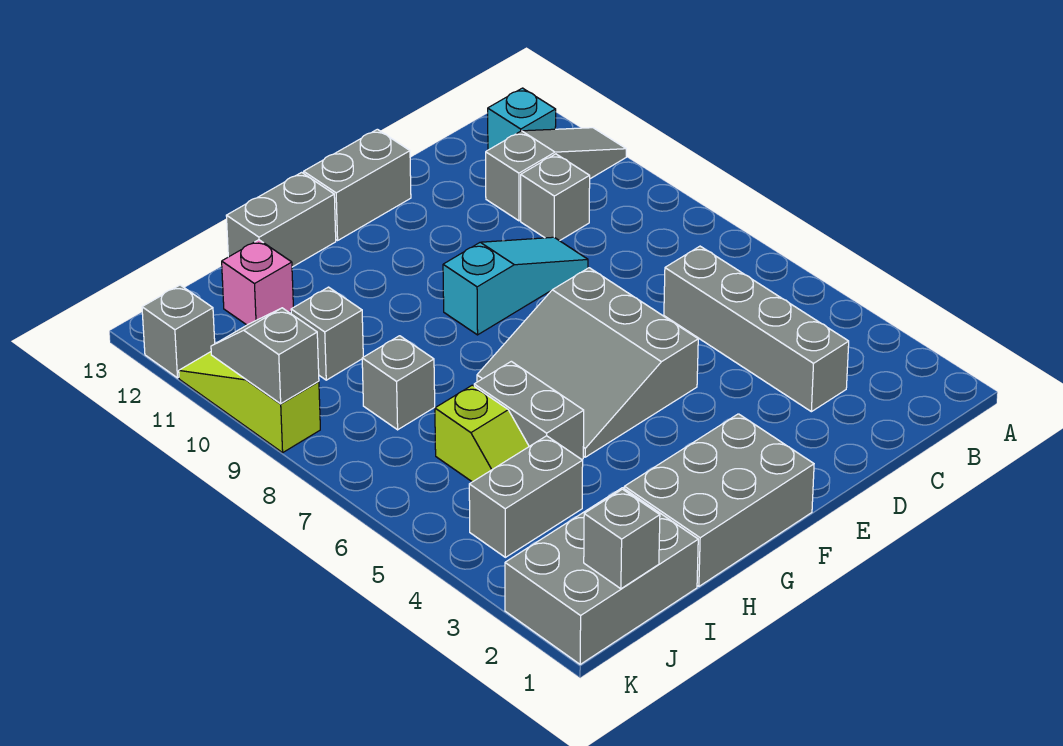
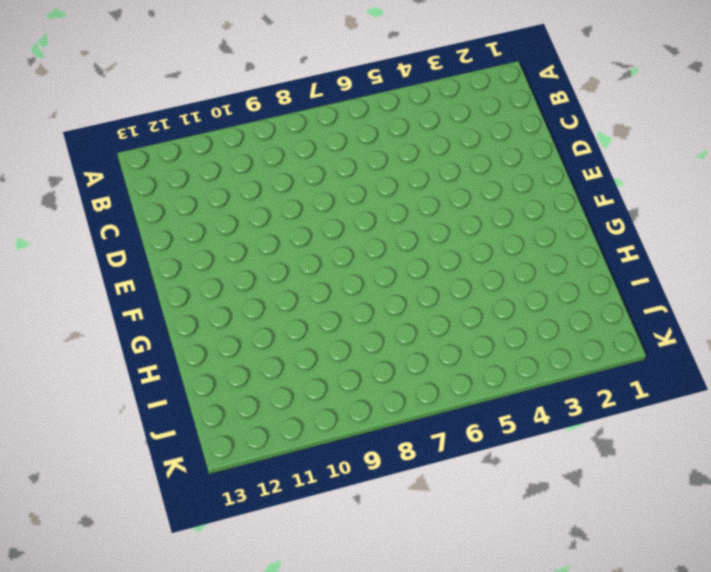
none -> grey slope A11:C11 level 1 top C
none -> cyan brick B12 level 1
none -> grey brick C3:C6 level 1

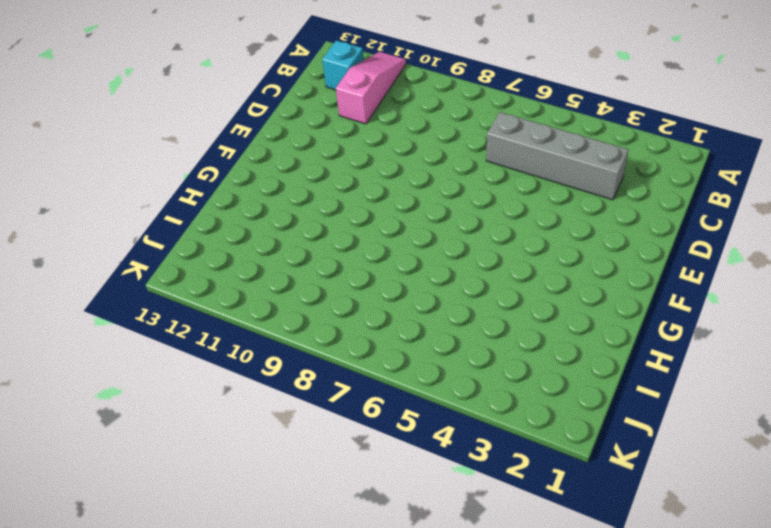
pink slope A11:C11 level 1 top C -> grey slope A11:C11 level 1 top C
none -> grey brick C10 level 1
none -> cyan slope D9:F9 level 1 top F
none -> grey slope E5:G7 level 1 top E

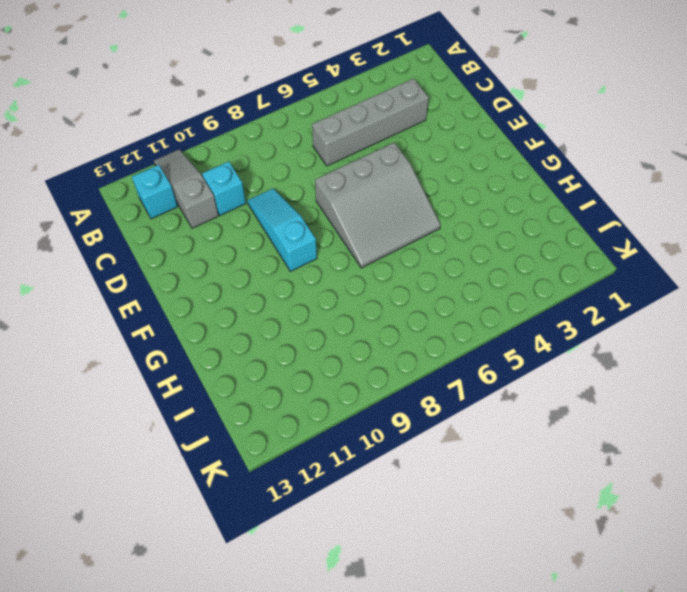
cyan brick C10 level 1 -> grey brick C10 level 1
none -> grey brick E13:F13 level 1
none -> grey brick F1:H2 level 1
none -> grey brick G13:H13 level 1

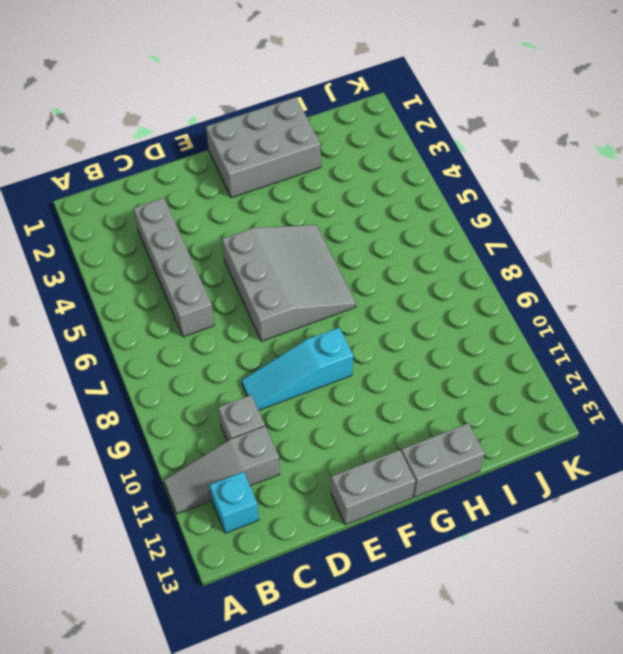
none -> grey brick H5:H6 level 1
none -> grey brick I1:K2 level 1
none -> grey brick I4:J4 level 1

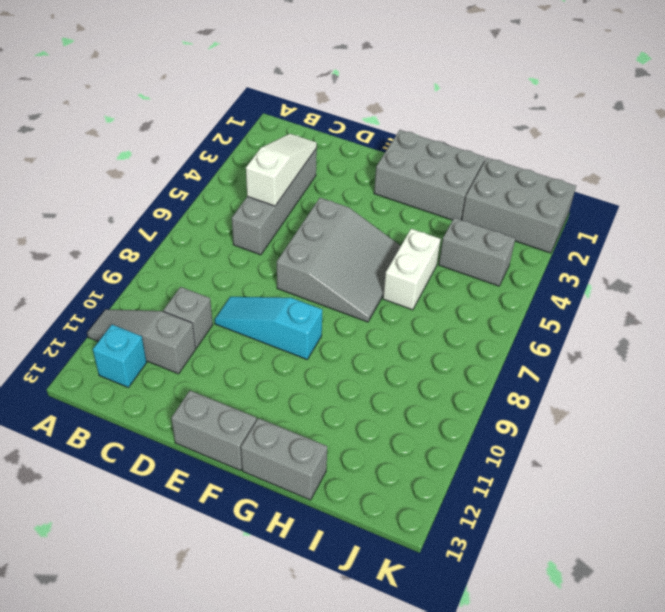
white slope C3:C5 level 2 top 5 -> none
white brick H5:H6 level 1 -> grey brick H5:H6 level 1
none -> lime slope I5:I6 level 1 top 6
none -> grey brick I8 level 1
none -> grey brick I10 level 1

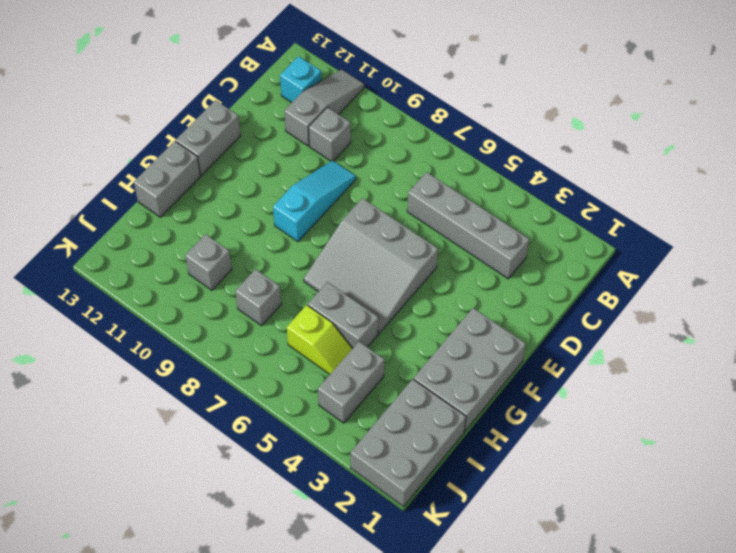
none -> pink brick I12 level 1
none -> lime slope K9:K11 level 1 top 9
none -> grey brick K12 level 1

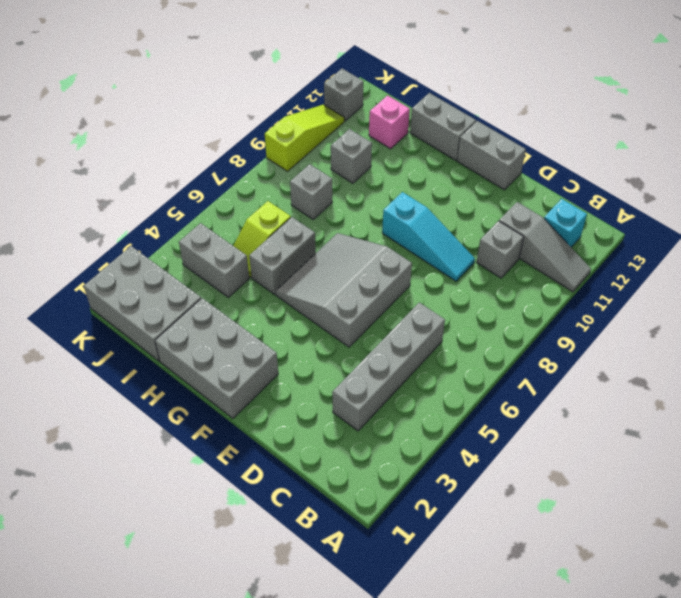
none -> grey brick J1 level 2
none -> grey slope K9:K10 level 2 top 9

